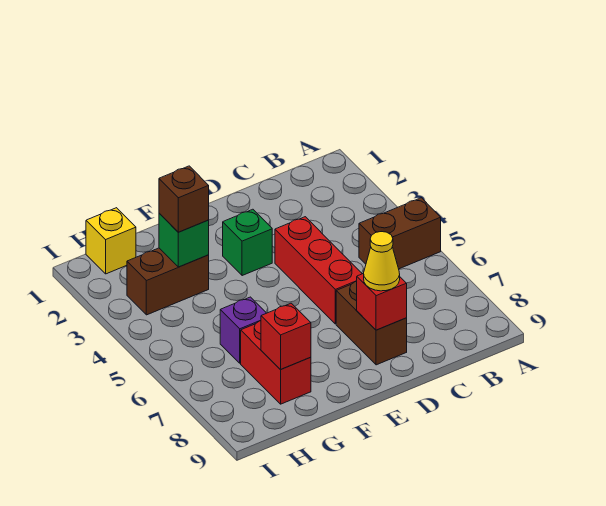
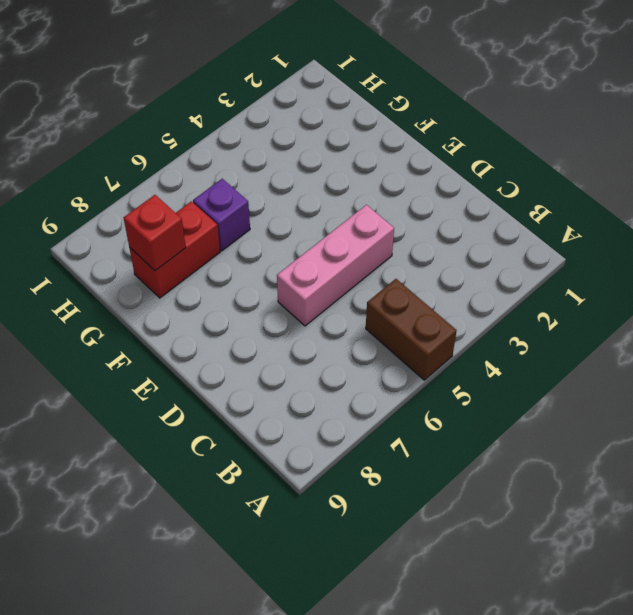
pink brick D4:D6 level 1 -> red brick D4:D6 level 1
none -> brown brick D7:D8 level 1
none -> green brick E3 level 1
none -> brown brick G3:H3 level 1

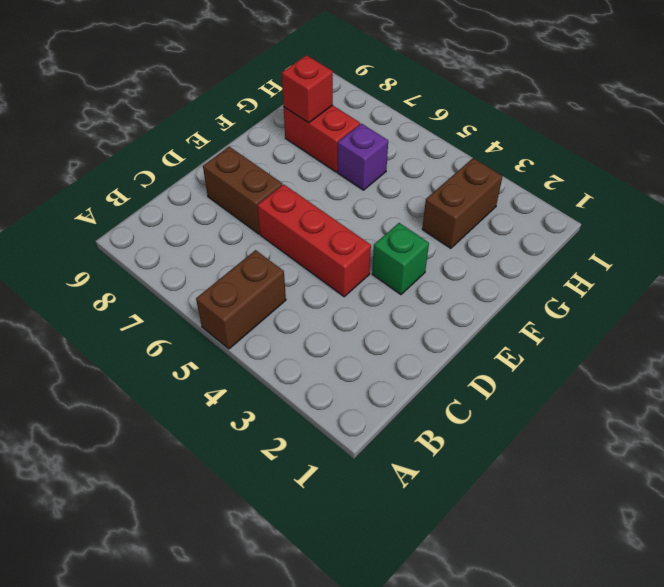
none -> yellow brick H1 level 1
none -> red brick D8 level 2
none -> green brick G3 level 2

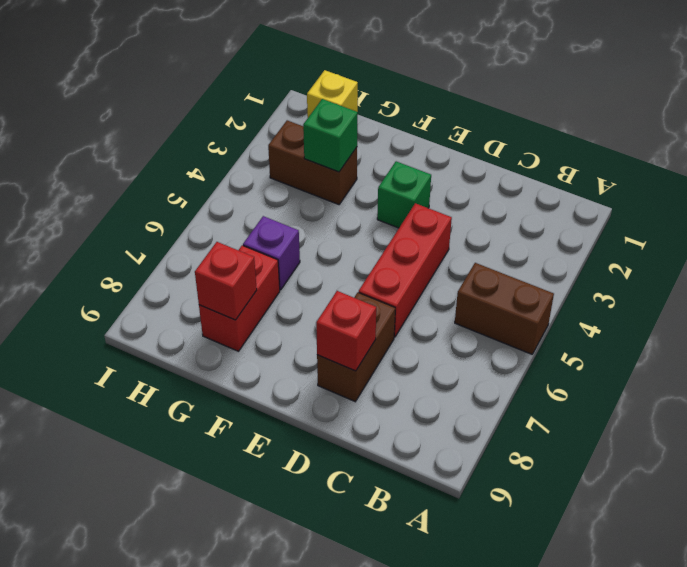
none -> yellow cone D8 level 3
none -> brown brick G3 level 3

